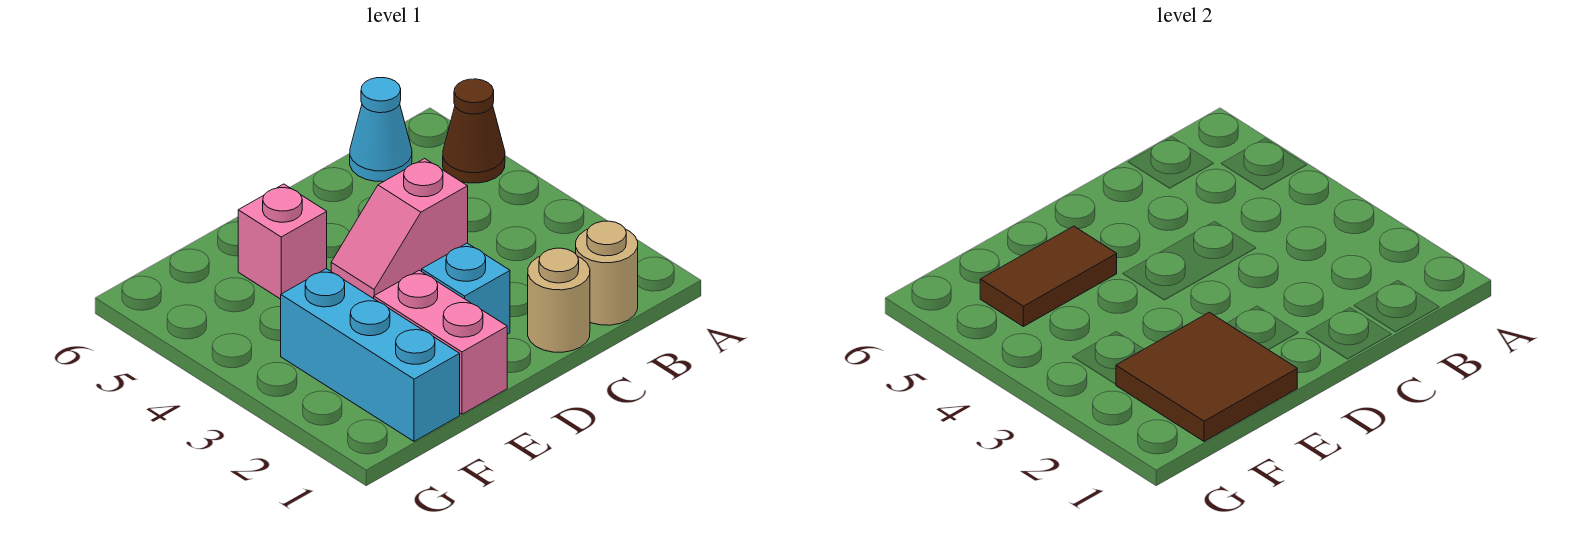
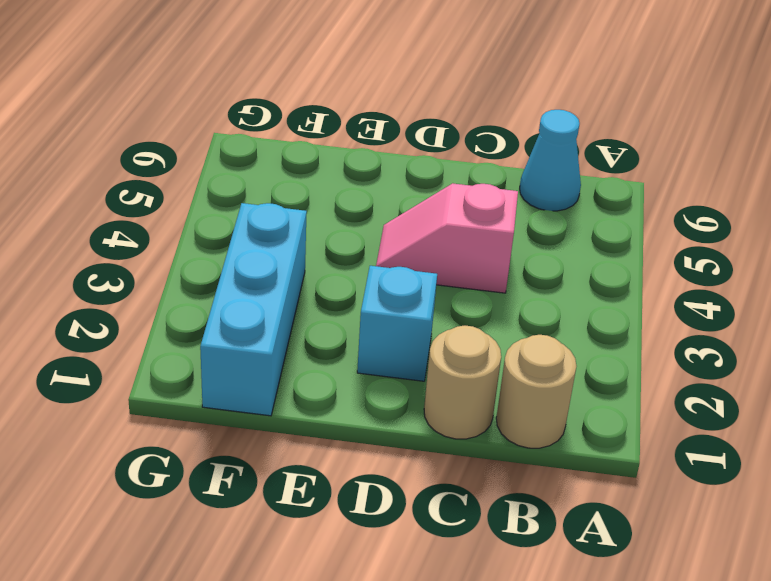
none -> brown cone A5 level 1
none -> pink brick E1:E2 level 1

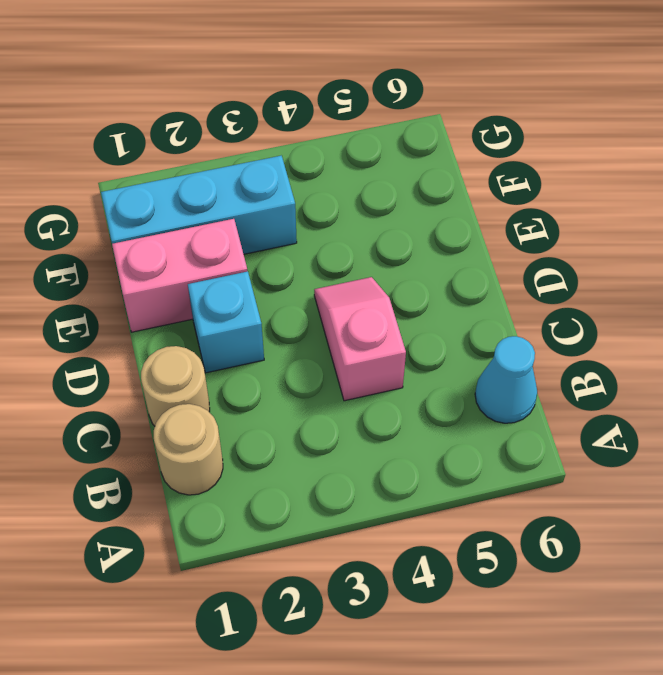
none -> brown cone A5 level 1
none -> pink brick E5 level 1

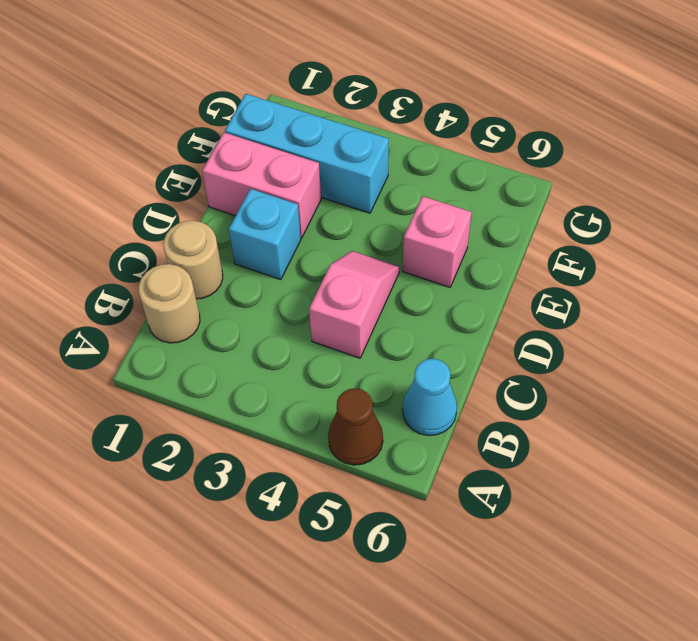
none -> brown tile E1:F2 level 2
none -> brown tile E5:F5 level 2

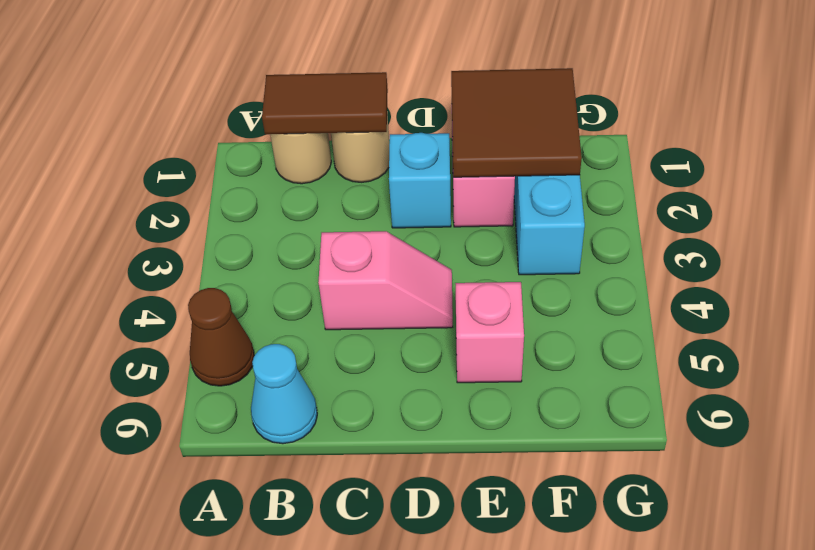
brown tile B1:C1 level 2 -> brown tile E5:F5 level 2

